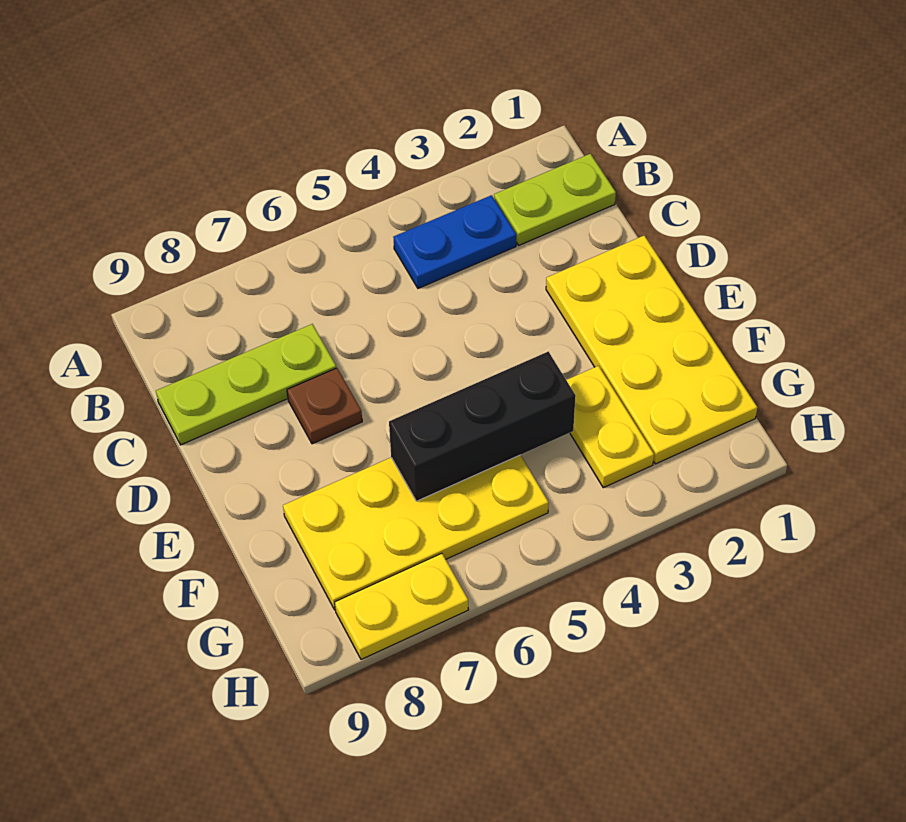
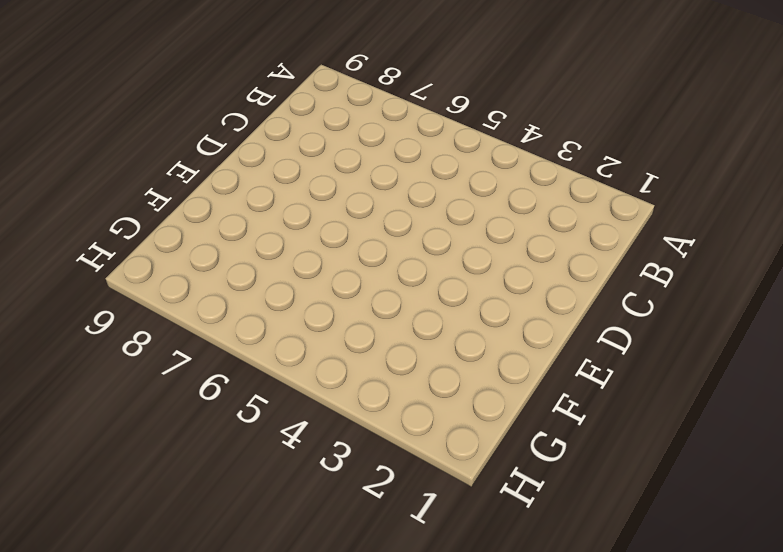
none -> lime plate B1:B2 level 1
none -> blue plate B3:B4 level 1

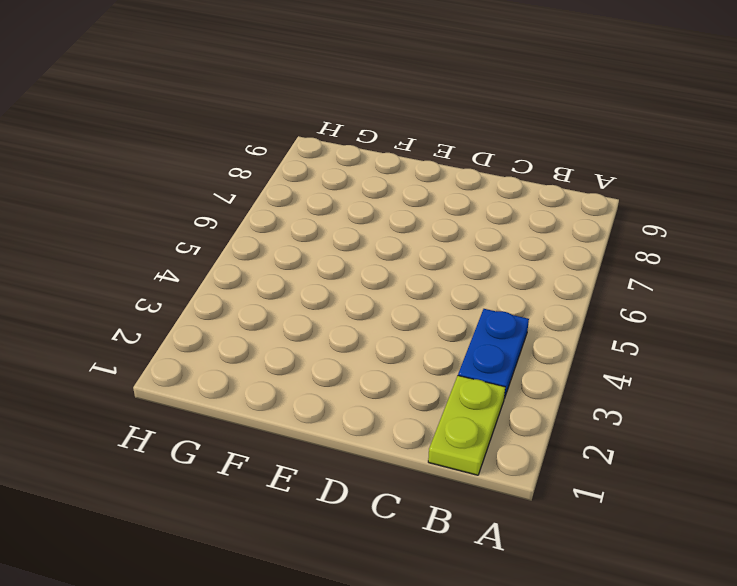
none -> lime plate C7:C9 level 1
none -> yellow plate D1:G2 level 1

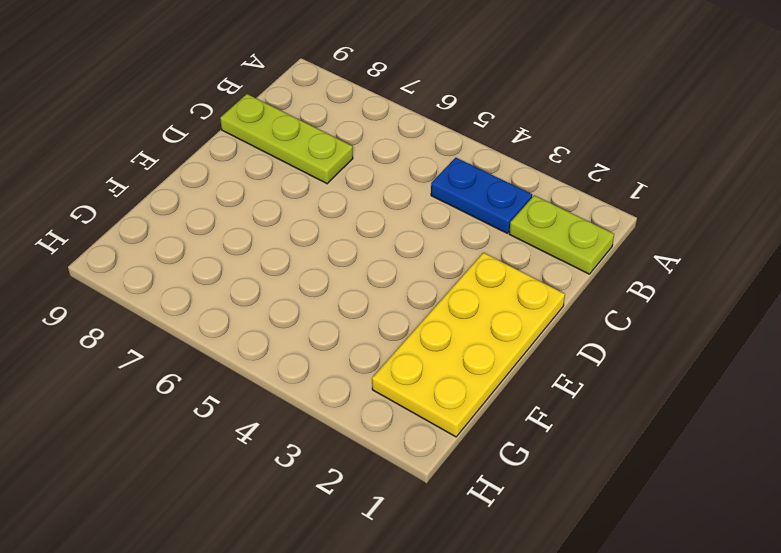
none -> brown plate D7 level 1
none -> yellow plate F3:G3 level 1

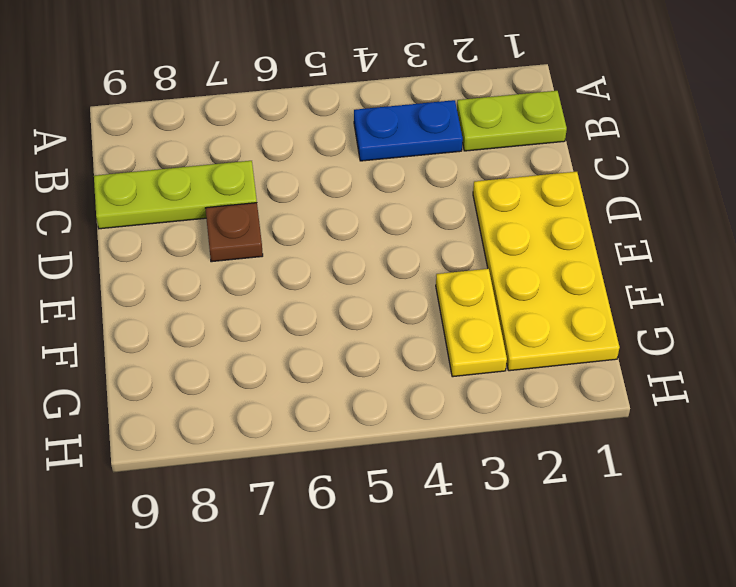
none -> yellow plate F5:G8 level 1
none -> yellow plate H7:H8 level 1

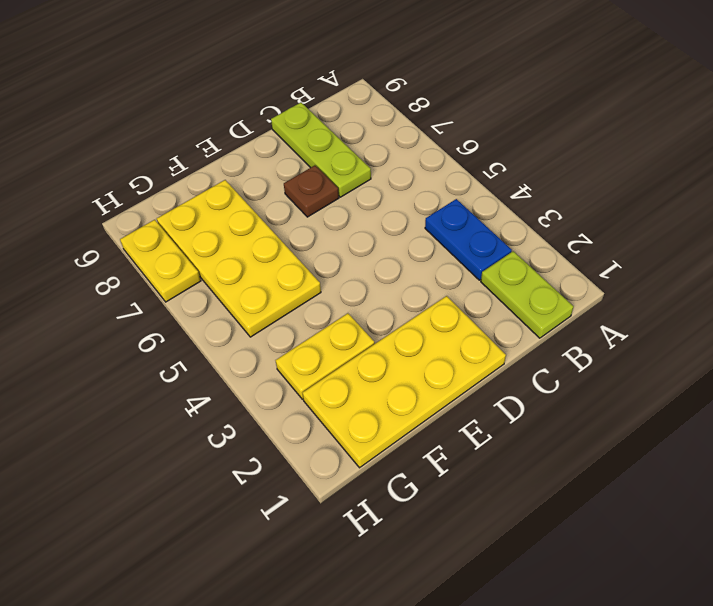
none -> black brick F4:F6 level 2

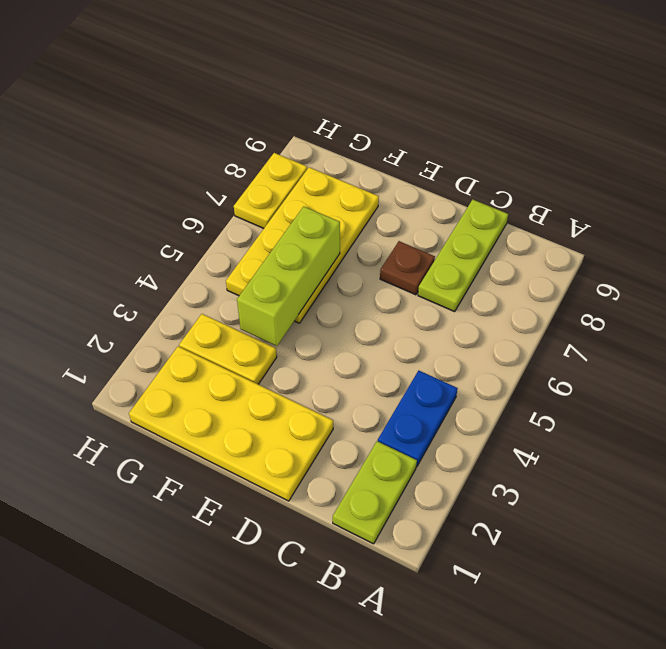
lime brick F4:F6 level 2 -> black brick F4:F6 level 2

